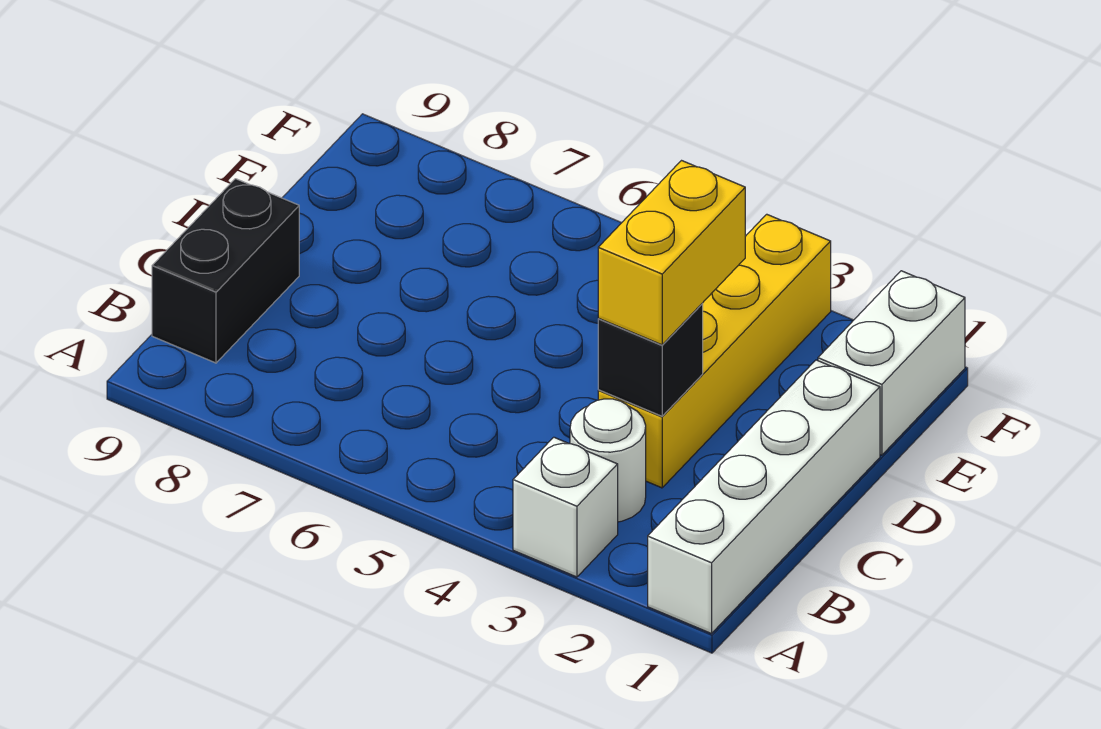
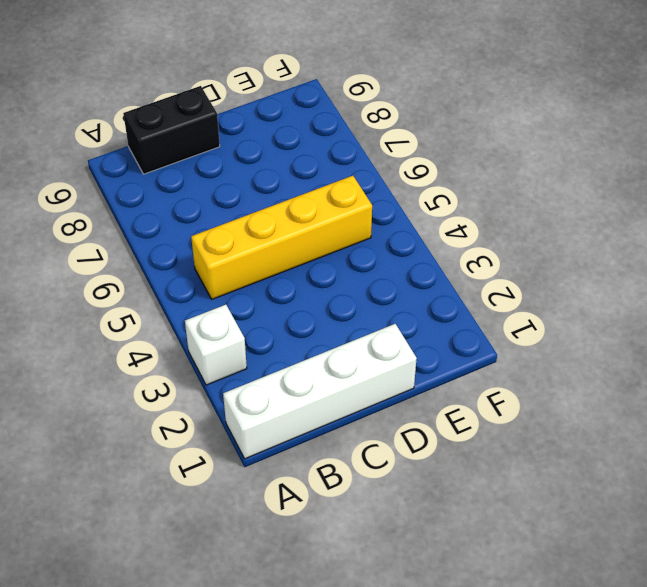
yellow brick B5:E5 level 1 -> yellow brick C3:F3 level 1
none -> white round brick B3 level 1
none -> white brick E1:F1 level 1

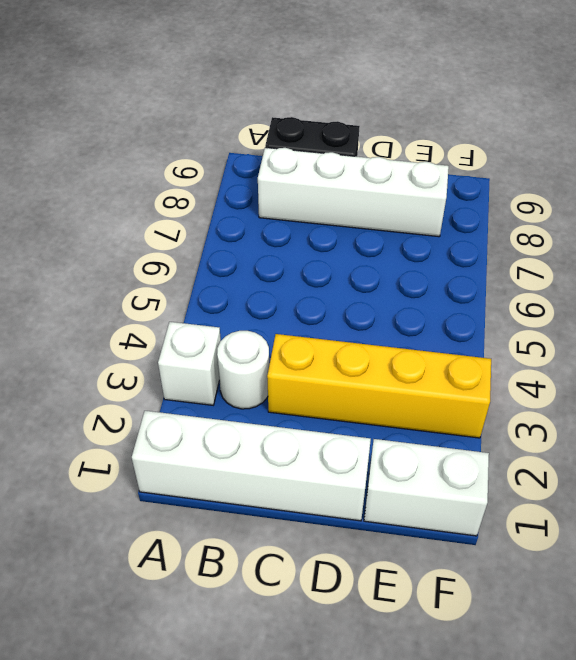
white brick B8:E8 level 1 -> none
none -> black brick C3 level 2
none -> yellow brick C3:D3 level 3

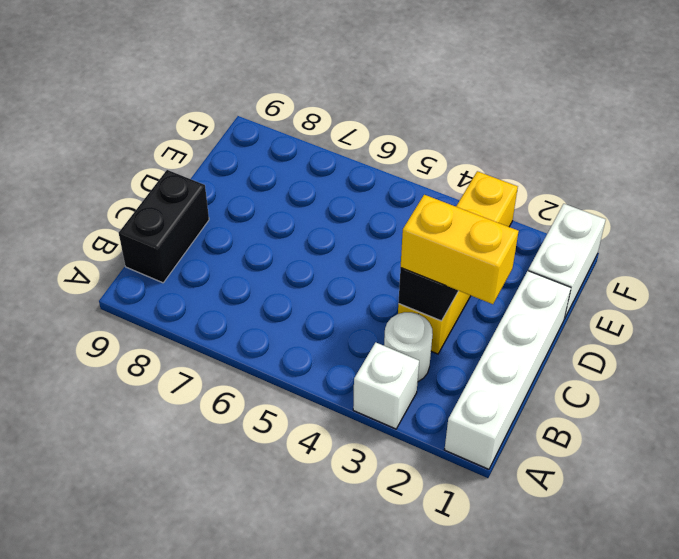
yellow brick C2:C3 level 3 -> yellow brick C3:D3 level 3

